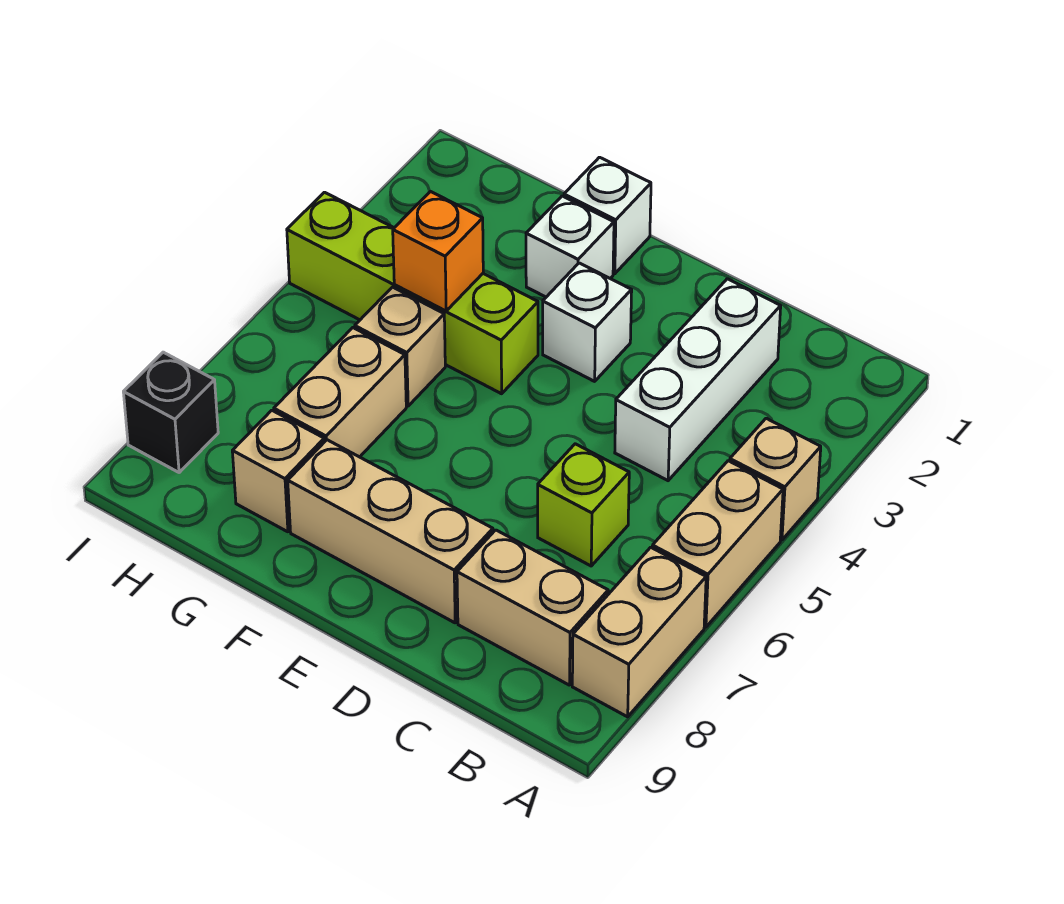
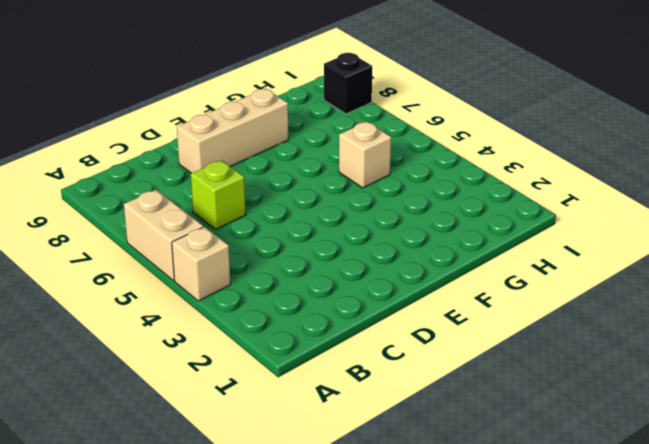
none -> tan brick A7:A8 level 1
none -> tan brick B8:C8 level 1
none -> white brick C2:C4 level 1

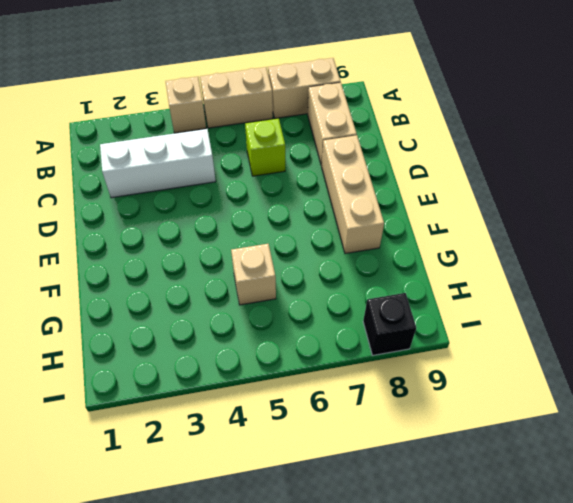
none -> white brick E3 level 1
none -> white brick F1 level 1
none -> white brick F2 level 1

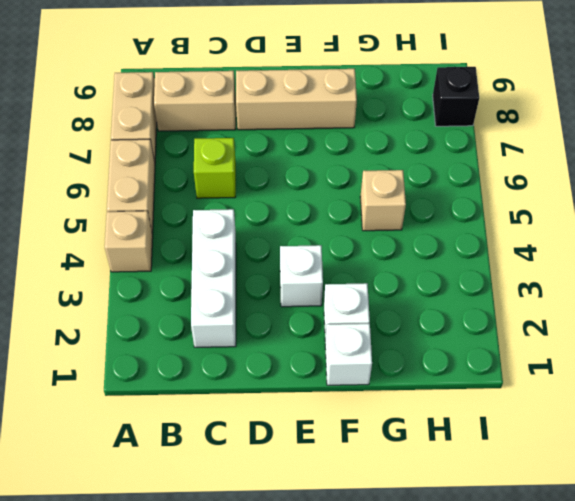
none -> lime brick F4:I4 level 1
none -> tan brick G6:G7 level 1
none -> tan brick G8 level 1

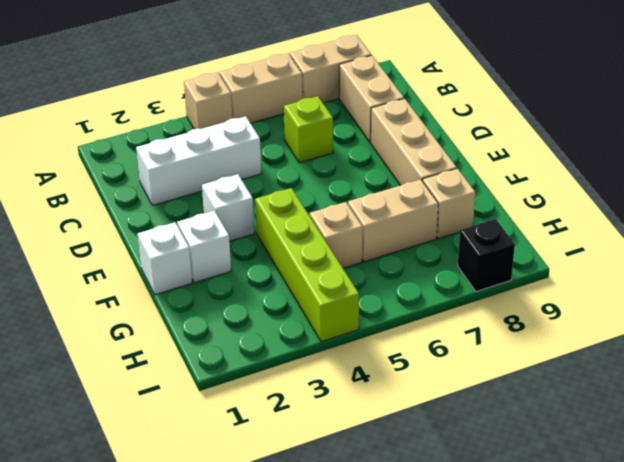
none -> orange brick G4 level 2

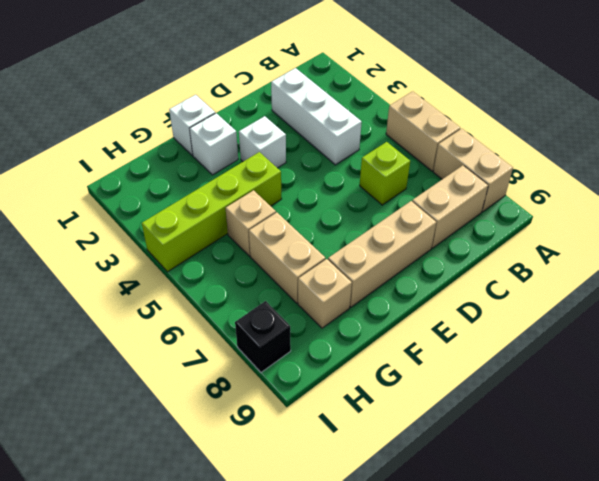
none -> tan brick A4 level 1
none -> orange brick G4 level 2

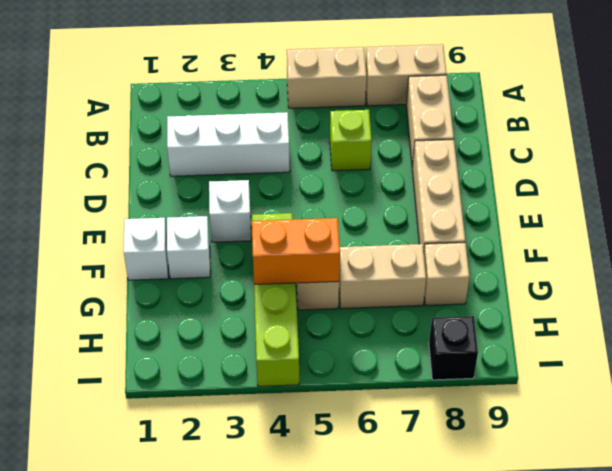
orange brick G4:G5 level 2 -> orange brick G4 level 2
none -> tan brick A4 level 1

